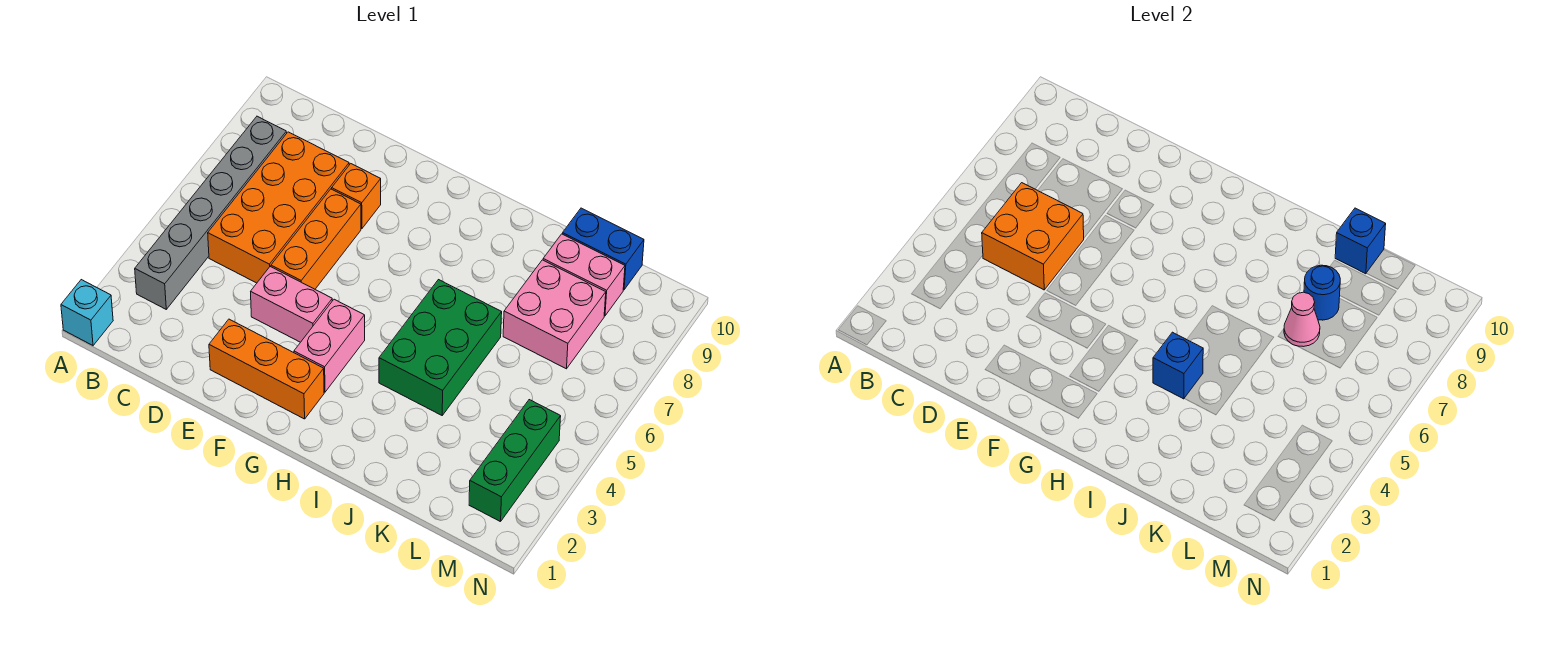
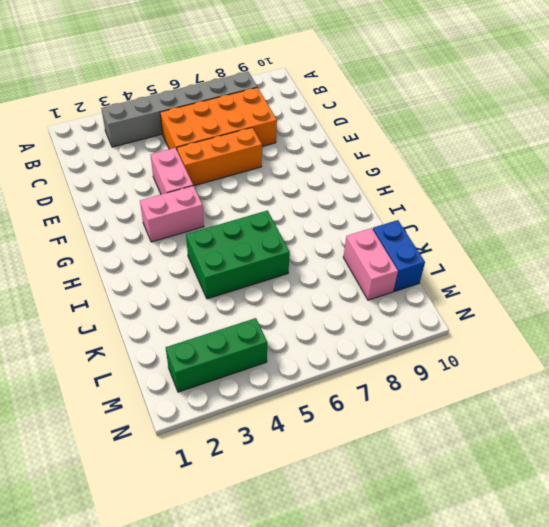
none -> cyan brick A1 level 1
none -> orange brick E2:G2 level 1
none -> orange brick E8 level 1

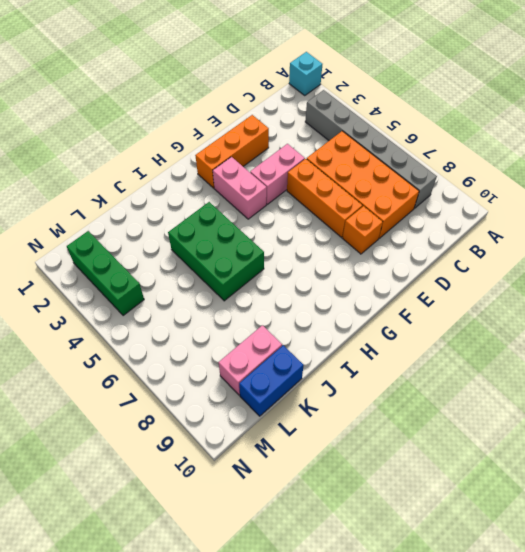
none -> pink brick K7:L8 level 1
none -> orange brick C5:D6 level 2
none -> blue brick I4 level 2

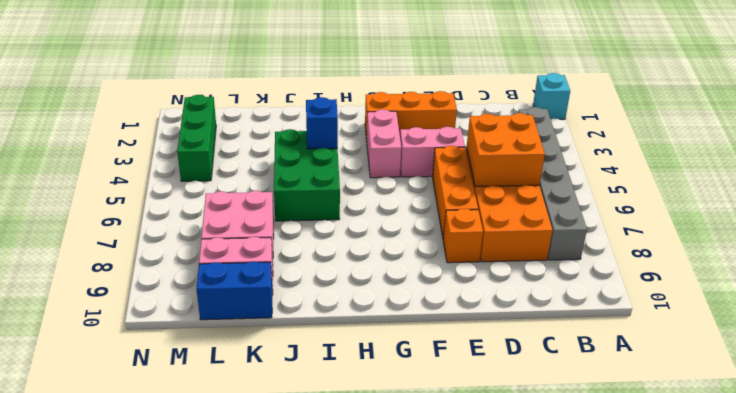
none -> pink cone K7 level 2
none -> blue round brick K8 level 2
none -> blue brick K10 level 2

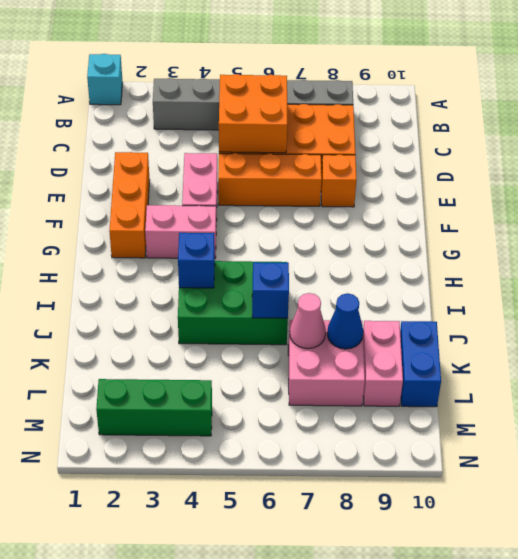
blue brick J6 level 2 -> blue brick K10 level 2
blue cone K8 level 2 -> blue round brick K8 level 2

